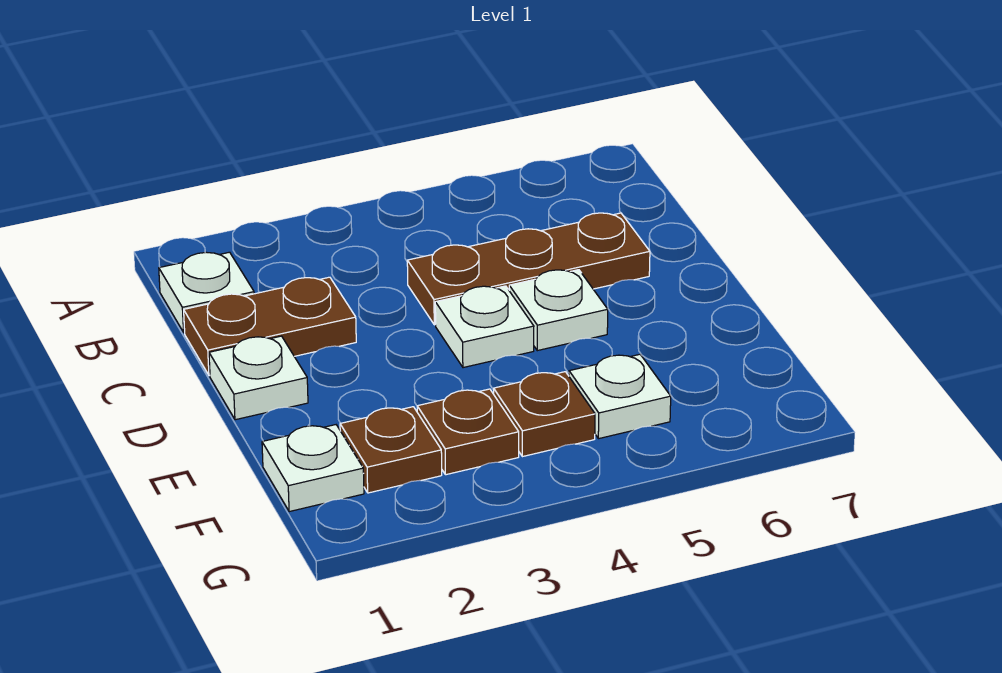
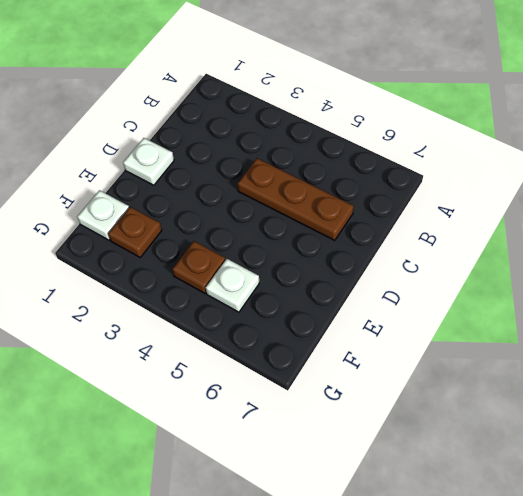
none -> white plate B1 level 1
none -> brown plate C1:C2 level 1

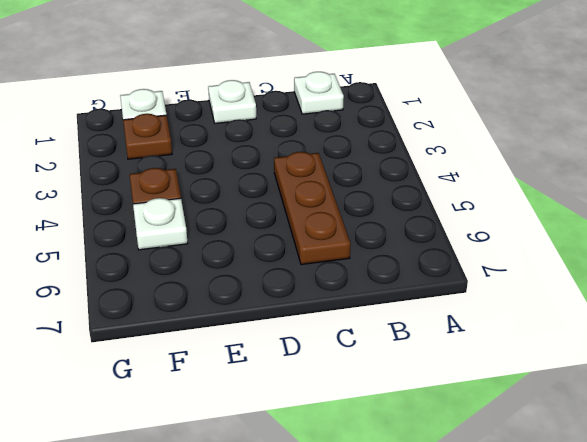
none -> brown plate C1:C2 level 1
none -> white plate D4 level 1

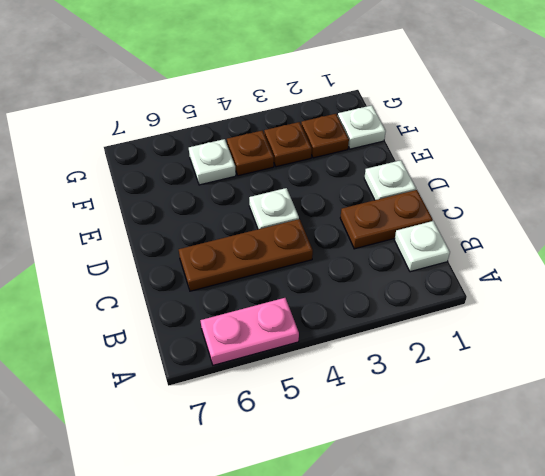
pink plate A5:A6 level 1 -> none
none -> white plate D5 level 1

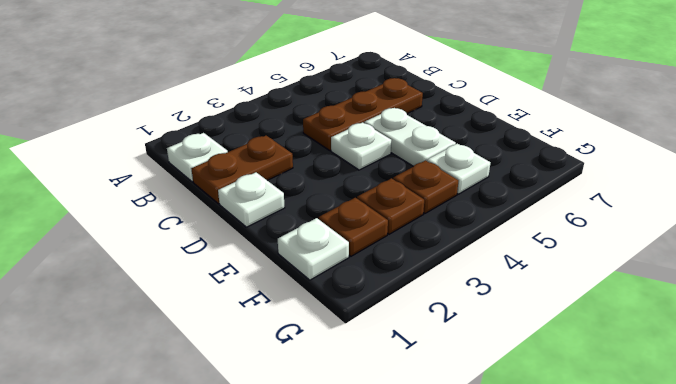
white plate D5:E5 level 1 -> white plate D5 level 1

